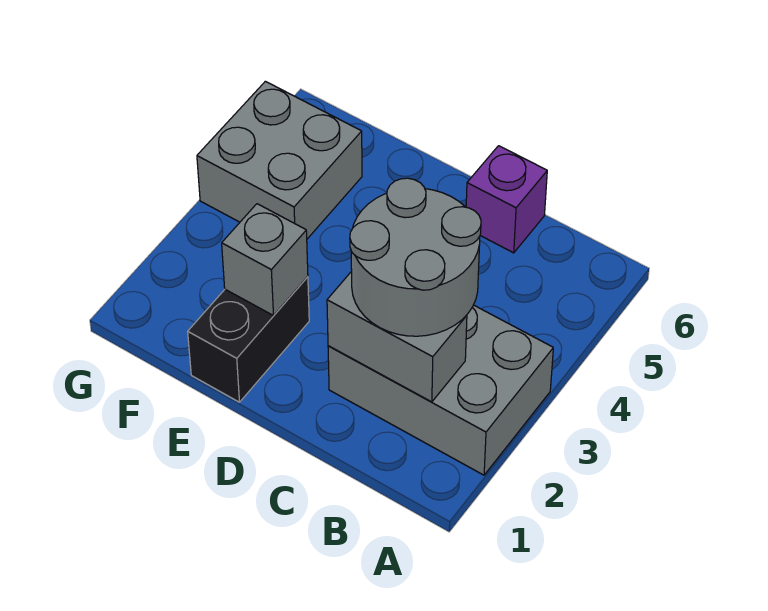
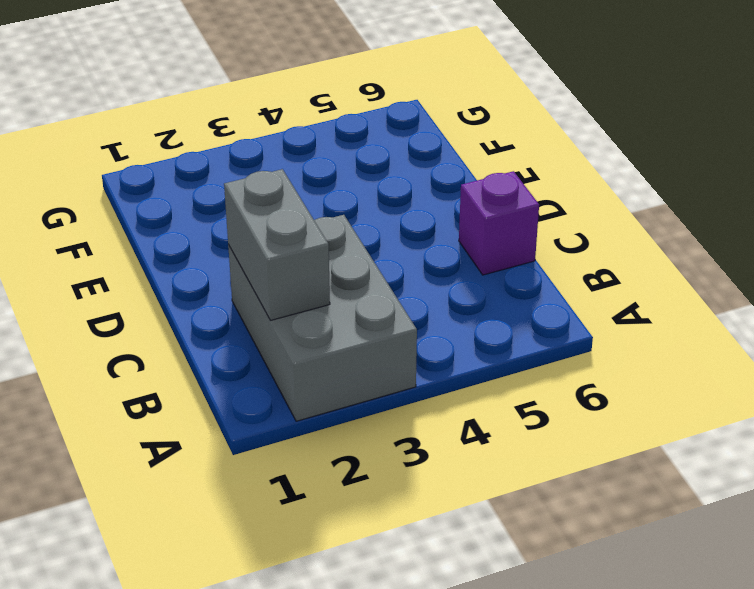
none -> black brick E1:E2 level 1
none -> grey brick F4:G5 level 1

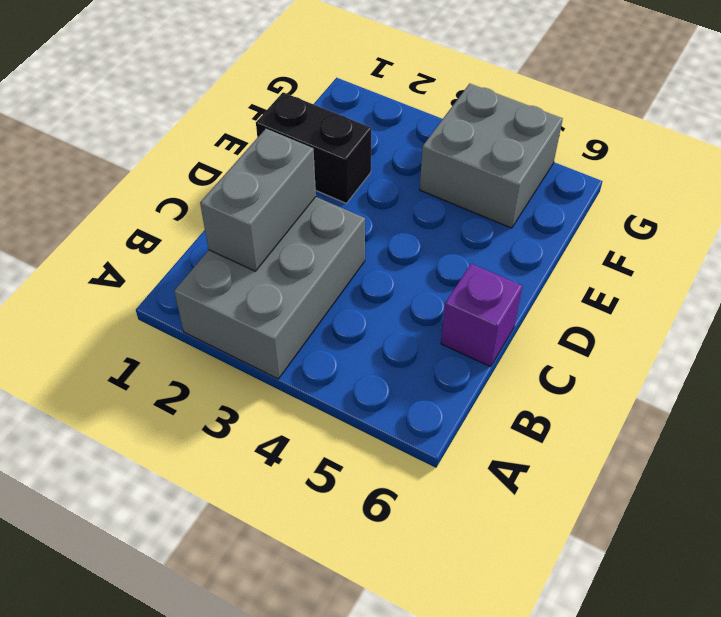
none -> grey brick E2 level 2
none -> grey round brick B2:C3 level 3

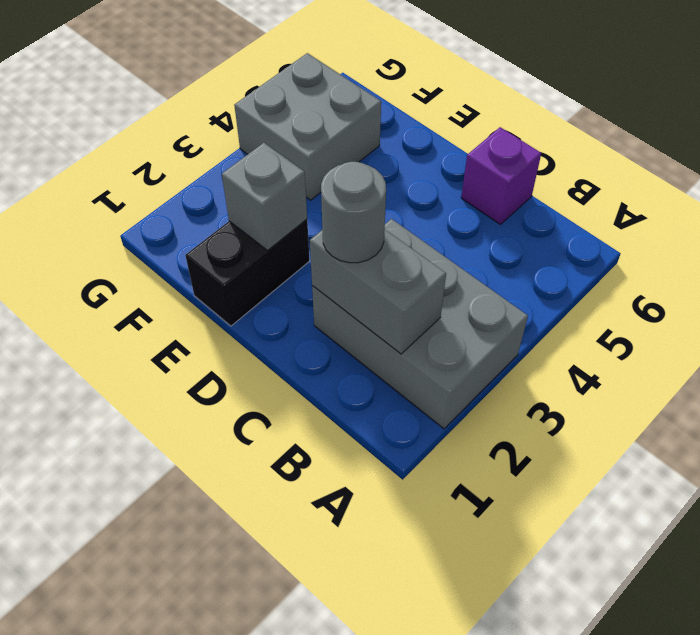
grey round brick C2 level 3 -> grey round brick B2:C3 level 3

